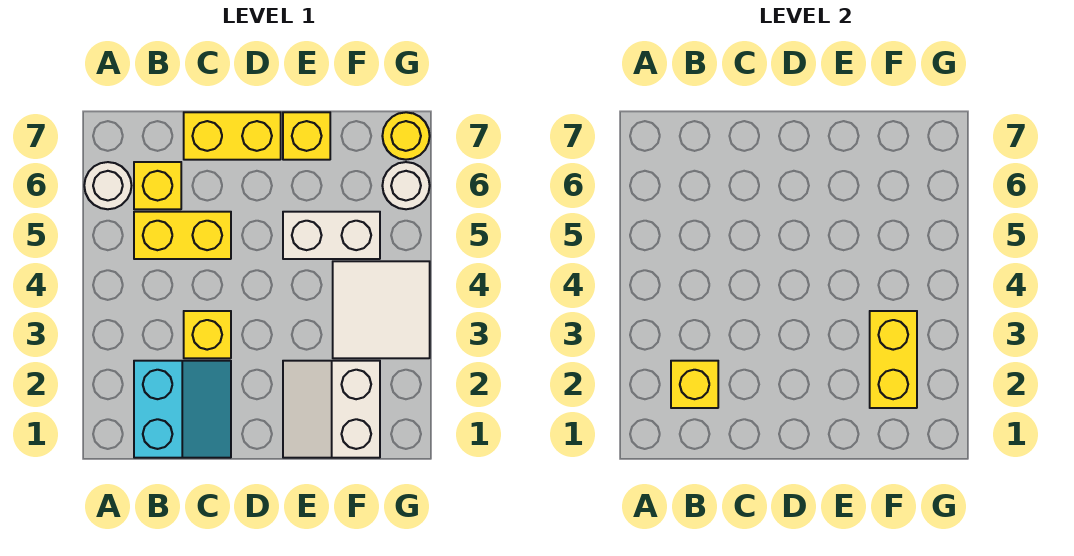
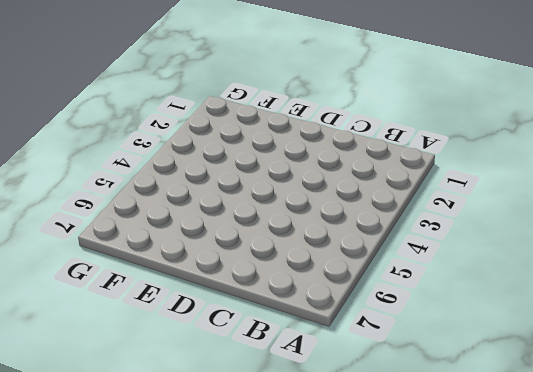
none -> white round brick A6 level 1
none -> cyan slope B1:C2 level 1 top B
none -> yellow brick B5:C5 level 1

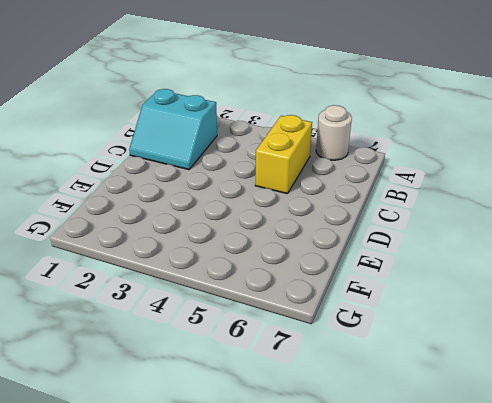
none -> yellow brick B6 level 1
none -> yellow brick C3 level 1
none -> yellow brick C7:D7 level 1

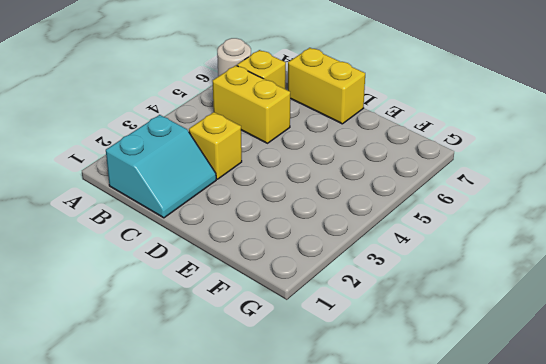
none -> white slope E1:F2 level 1 top F
none -> white brick E5:F5 level 1
none -> yellow brick E7 level 1

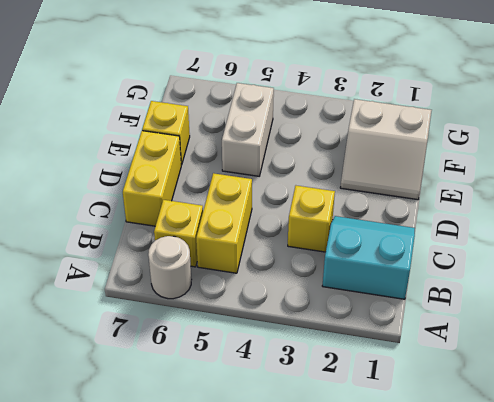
none -> white tile F3:G4 level 1
none -> white round brick G6 level 1
none -> yellow round brick G7 level 1

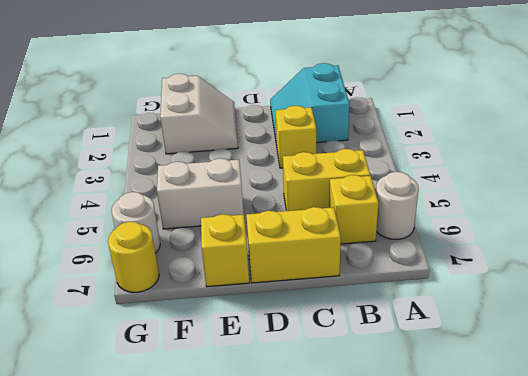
none -> white tile F3:G4 level 1
none -> yellow brick B2 level 2
none -> yellow brick F2:F3 level 2

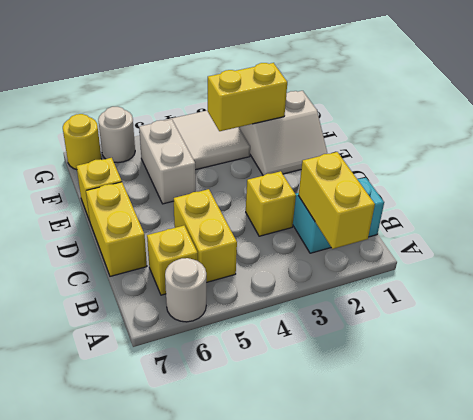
yellow brick A2:B2 level 2 -> yellow brick B2 level 2

